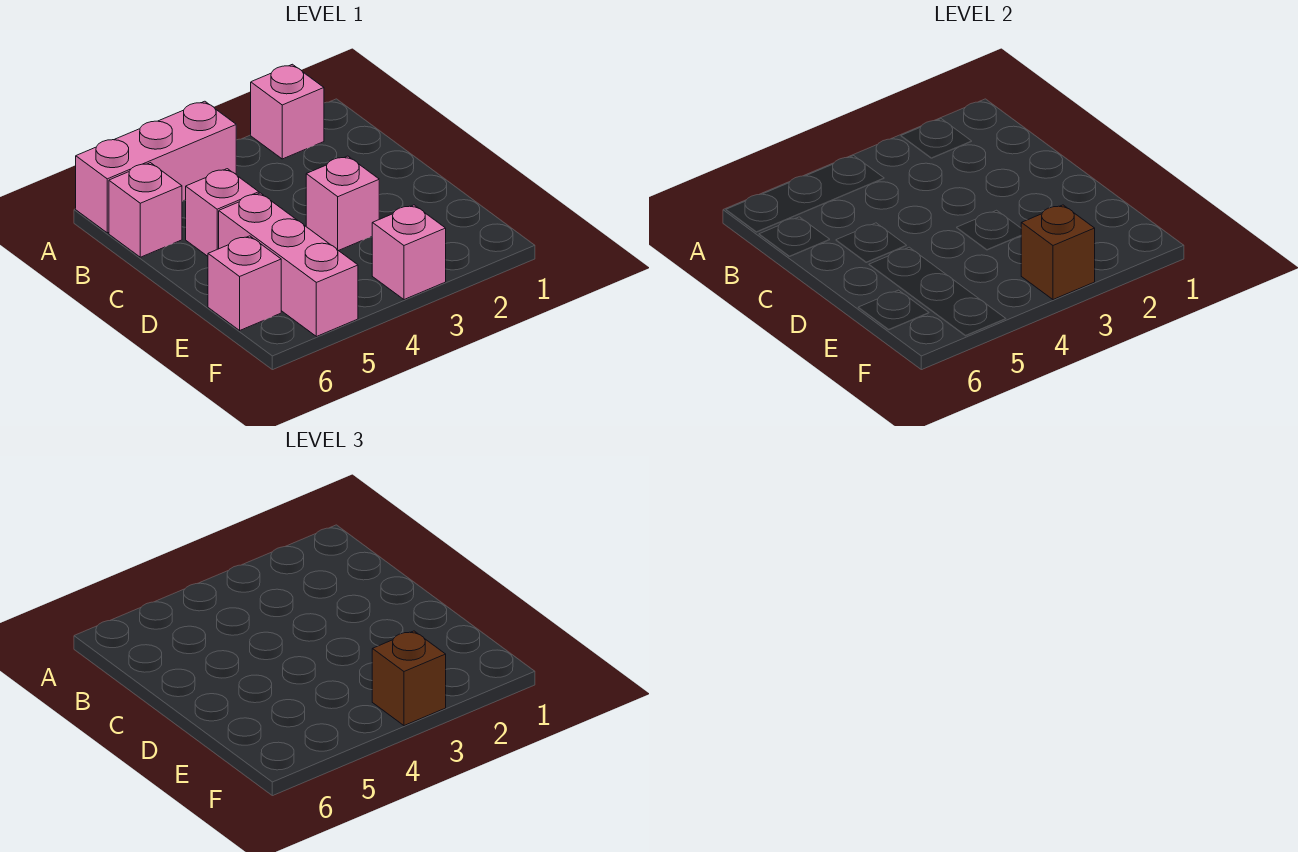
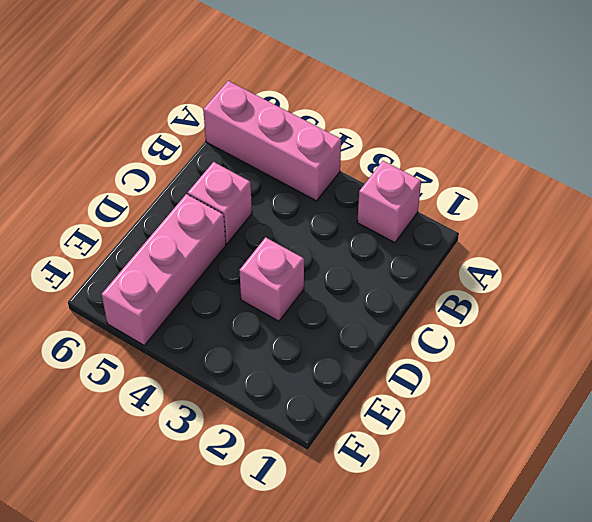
none -> pink brick B6 level 1
none -> pink brick E6 level 1

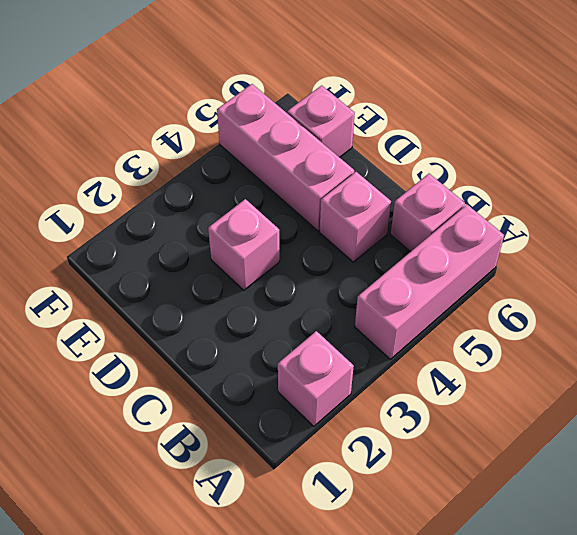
none -> pink brick F3 level 1
none -> brown brick F3 level 2

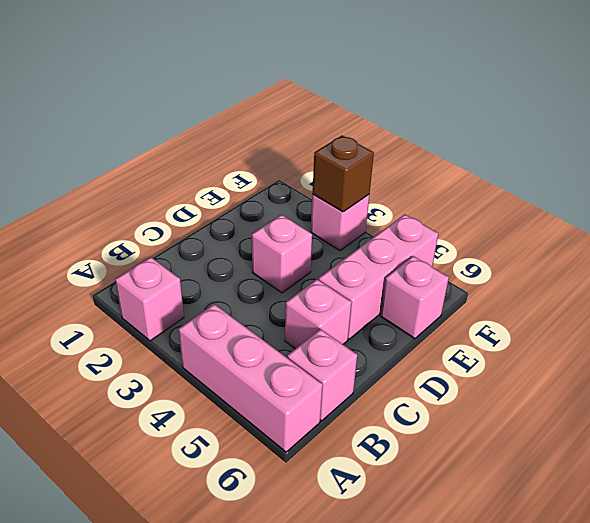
none -> brown brick F3 level 3

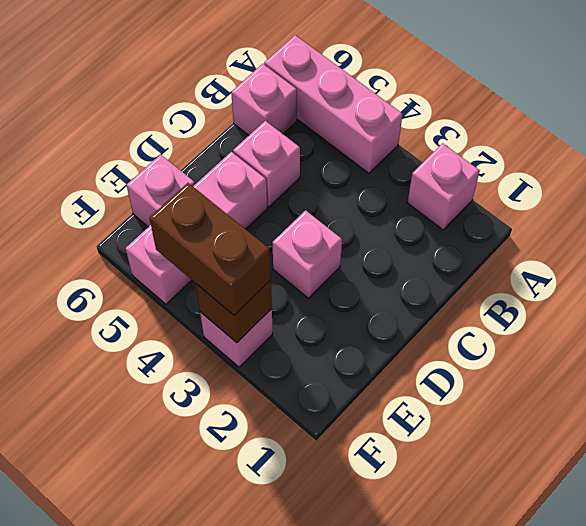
brown brick F3:F4 level 3 -> brown brick F3 level 3

